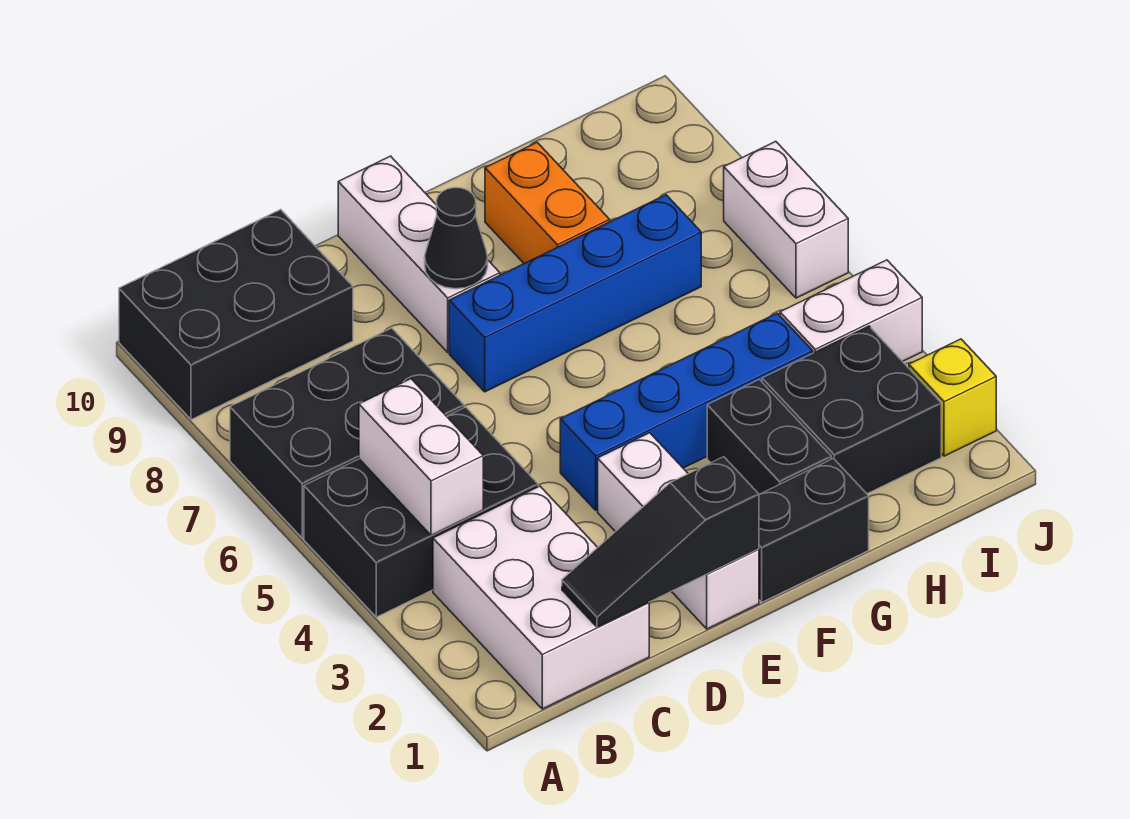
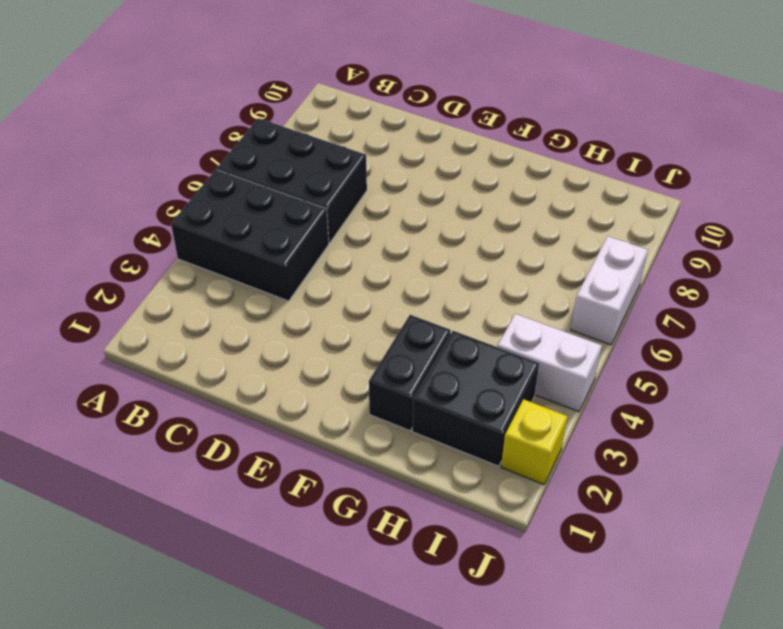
none -> black brick A9:C10 level 1
none -> white brick B1:C3 level 1
none -> white brick E1:E3 level 1

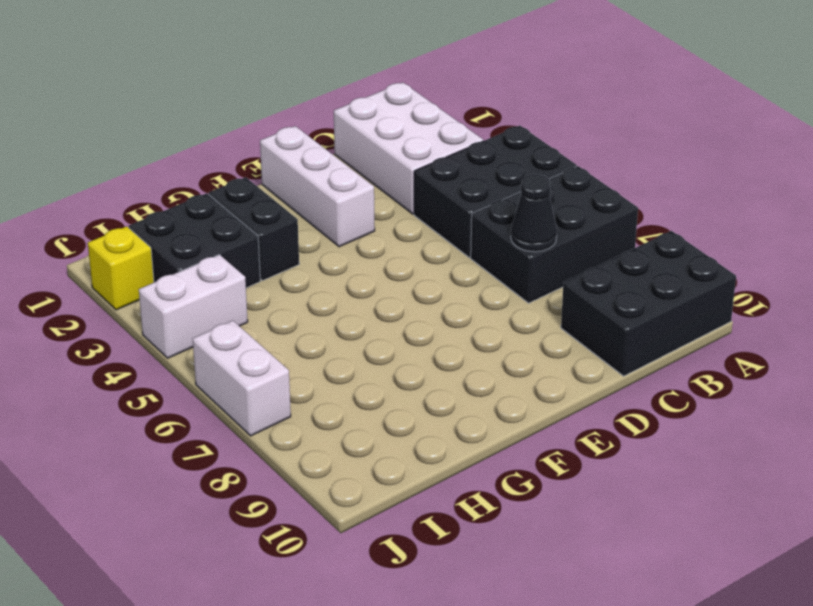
black cone C7 level 2 -> black cone E8 level 2
none -> blue brick E4:H4 level 1
none -> blue brick E7:H7 level 1
none -> white brick E8:E10 level 1

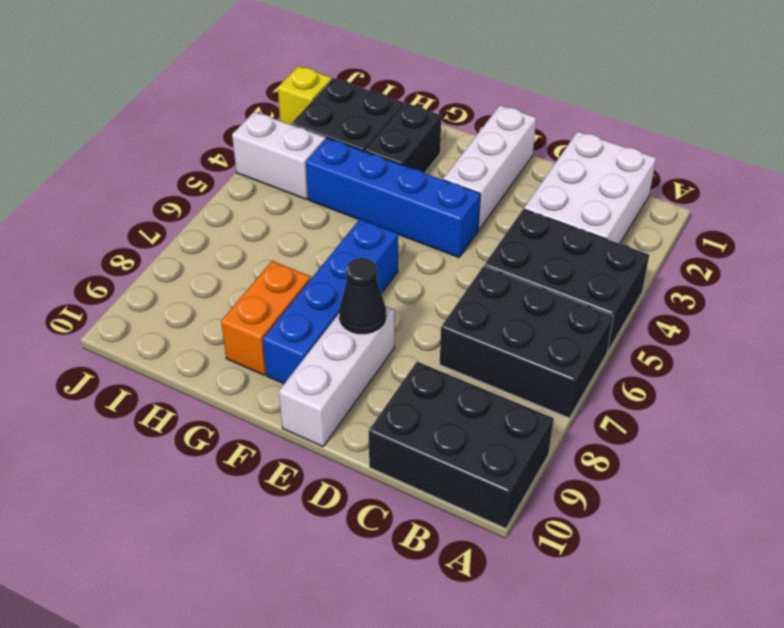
blue brick F6:F9 level 1 -> blue brick E7:H7 level 1
none -> black brick F1:G1 level 1
none -> white brick J6:J7 level 1
none -> white brick B4:B5 level 2

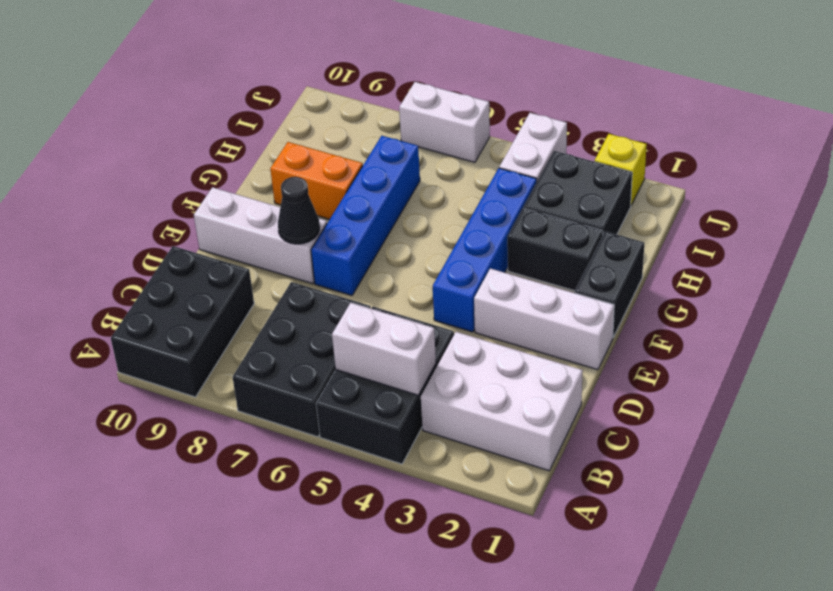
none -> black slope C1:E1 level 2 top E

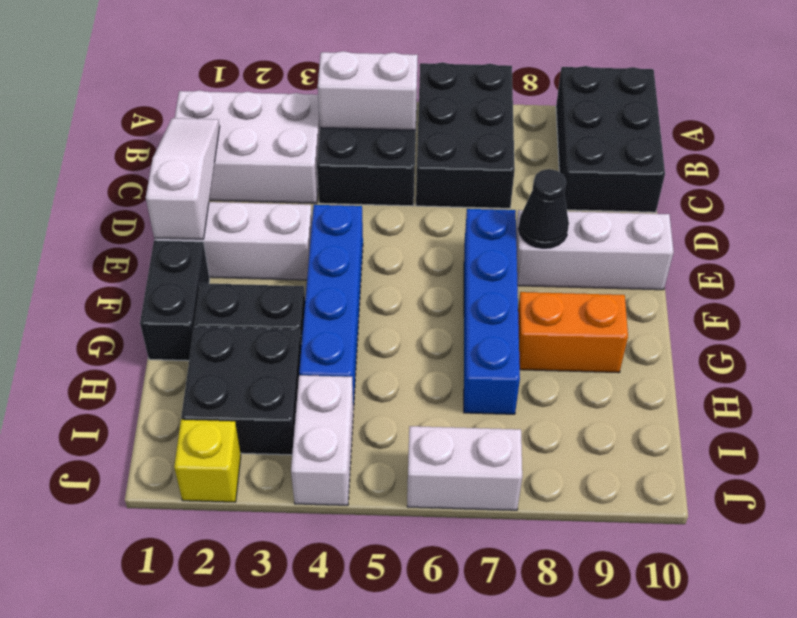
white slope C1:E1 level 2 top E -> black slope C1:E1 level 2 top E

